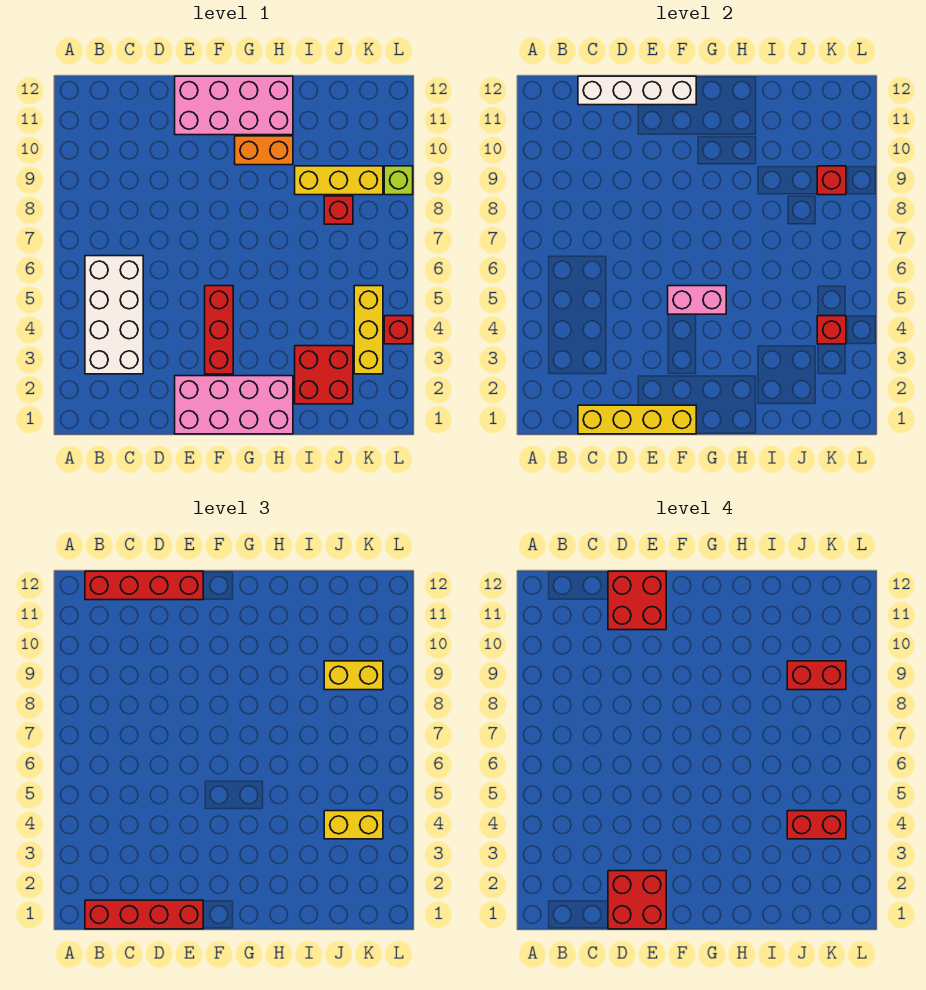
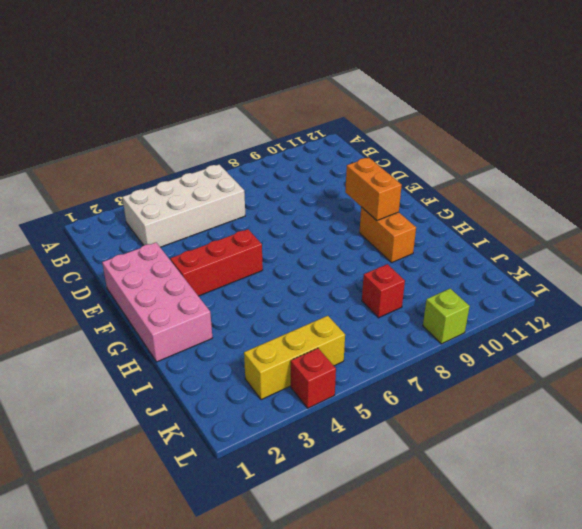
orange brick F10:G10 level 2 -> none
none -> pink brick E11:H12 level 1
none -> red brick I2:J3 level 1
none -> yellow brick I9:K9 level 1

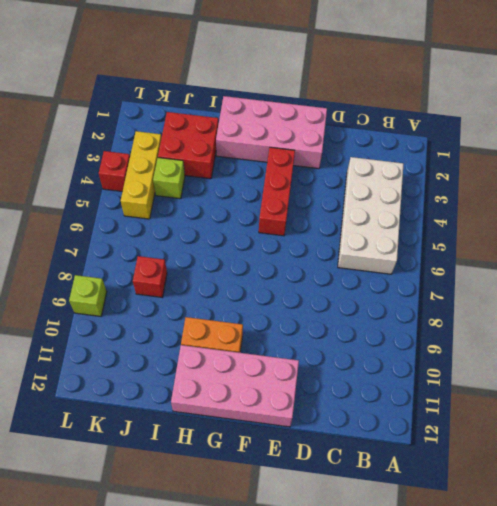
lime brick J4 level 1 -> none
none -> yellow brick I9:K9 level 1
none -> yellow brick C1:F1 level 2
none -> white brick C12:F12 level 2

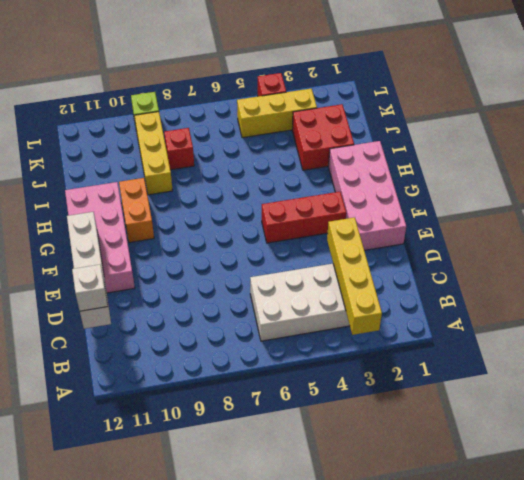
yellow brick A3:D3 level 2 -> yellow brick C1:F1 level 2
white brick C12 level 3 -> red brick B12:E12 level 3
none -> pink brick F5:G5 level 2
none -> red brick K4 level 2
none -> red brick K9 level 2

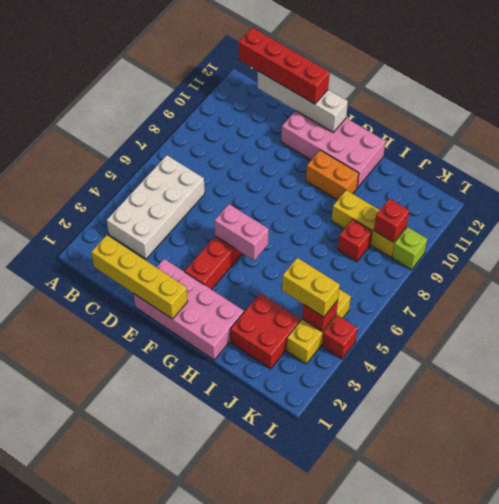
none -> red brick B1:E1 level 3
none -> yellow brick J9:K9 level 3
none -> red brick D1:E2 level 4

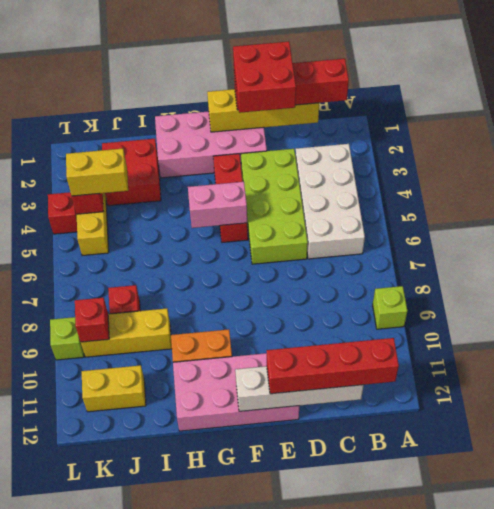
lime brick A9 level 1 -> none
lime brick D3:E6 level 1 -> none
yellow brick J11:K11 level 1 -> yellow brick J9:K9 level 3
none -> red brick D11:E12 level 4
none -> red brick J4:K4 level 4
none -> red brick J9:K9 level 4

